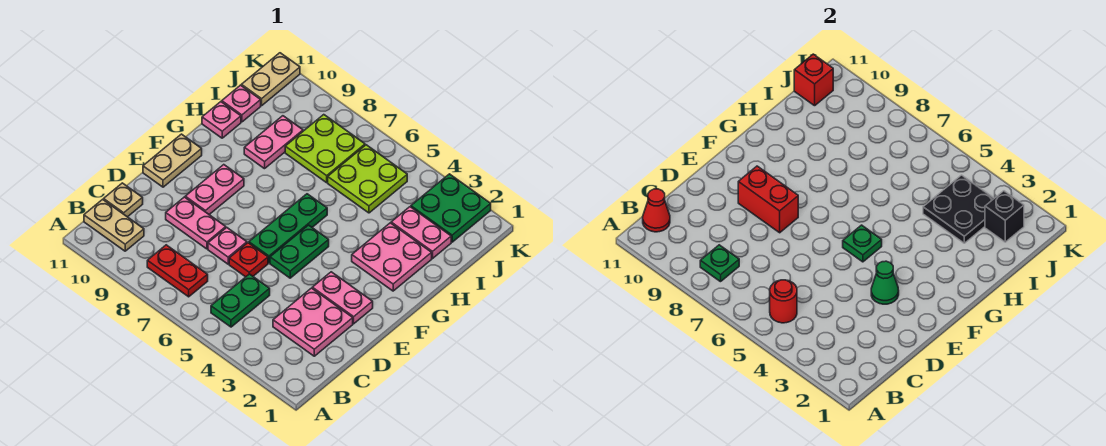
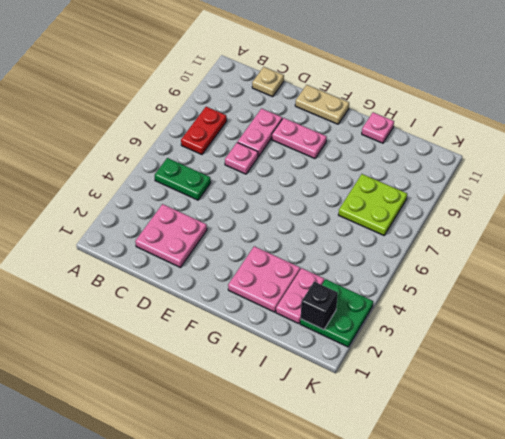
none -> tan plate B10:B11 level 1
none -> red plate D6 level 1
none -> pink plate E2:E3 level 1
none -> green plate E5:F5 level 1

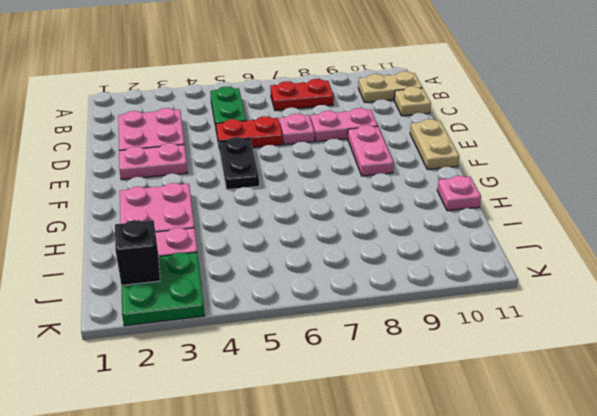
red plate D5:D6 level 1 -> red plate D6 level 1
black plate E5:F5 level 1 -> green plate E5:F5 level 1
none -> green plate E6:G6 level 1
none -> pink plate H9:I9 level 1
none -> lime plate I5:J6 level 1
none -> lime plate I7:J8 level 1

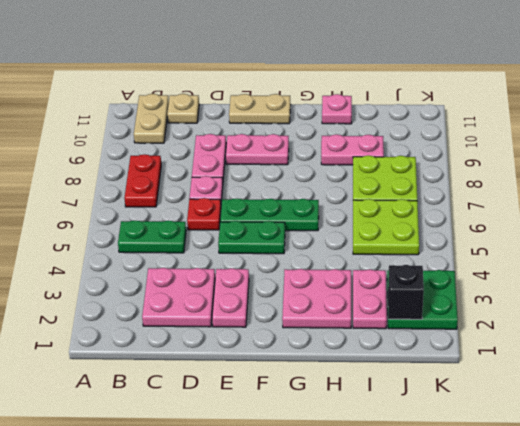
none -> pink plate I11 level 1
none -> tan plate J11:K11 level 1
none -> red round brick B5 level 2
none -> green plate B8 level 2

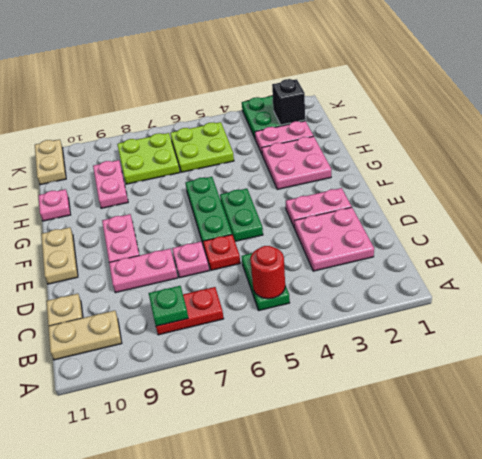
none -> pink plate I11 level 1
none -> red cone B11 level 2
none -> green cone E3 level 2
none -> red brick E8:E9 level 2

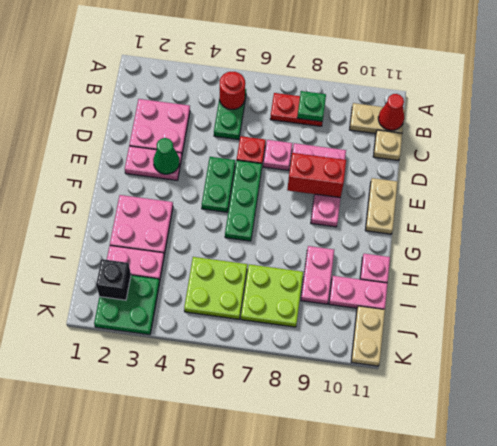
pink plate I10:I11 level 1 -> pink plate I11 level 1
none -> green plate F5 level 2
none -> black plate I3:J4 level 2
none -> red brick J11 level 2

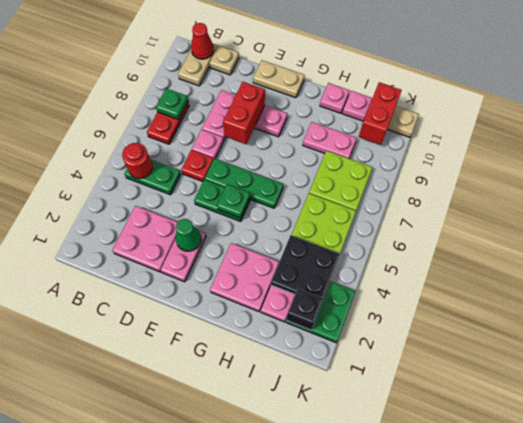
red brick J10:J11 level 2 -> red brick J11 level 2

